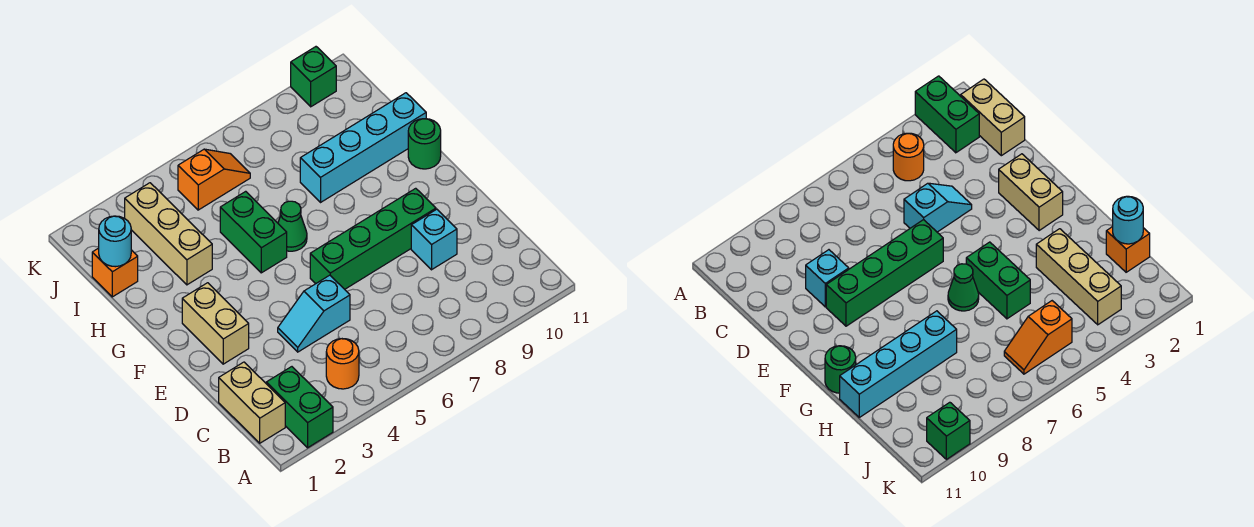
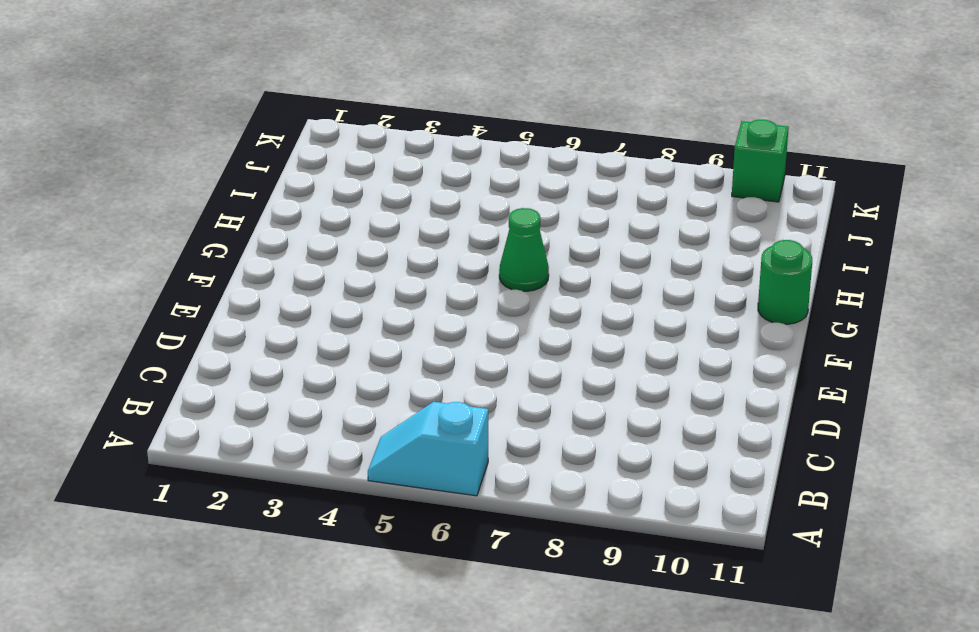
cyan slope A5:A6 level 1 top 6 -> cyan slope D4:D5 level 1 top 5
none -> green brick A2:B2 level 1
none -> tan brick B1:C1 level 1
none -> orange round brick B4 level 1

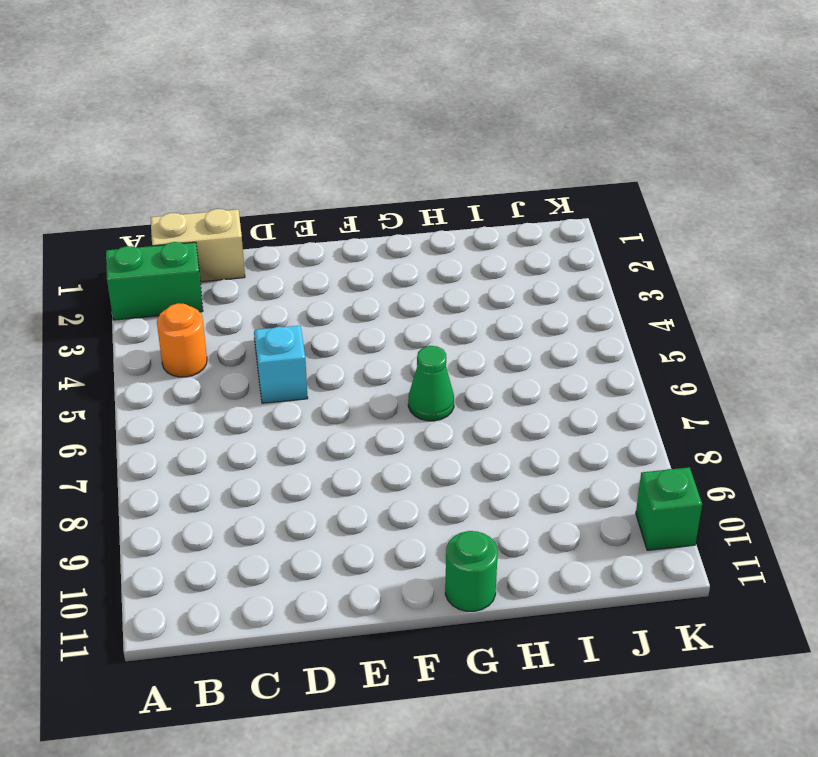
none -> cyan brick D9 level 1
none -> tan brick E2:F2 level 1
none -> green brick E6:E9 level 1

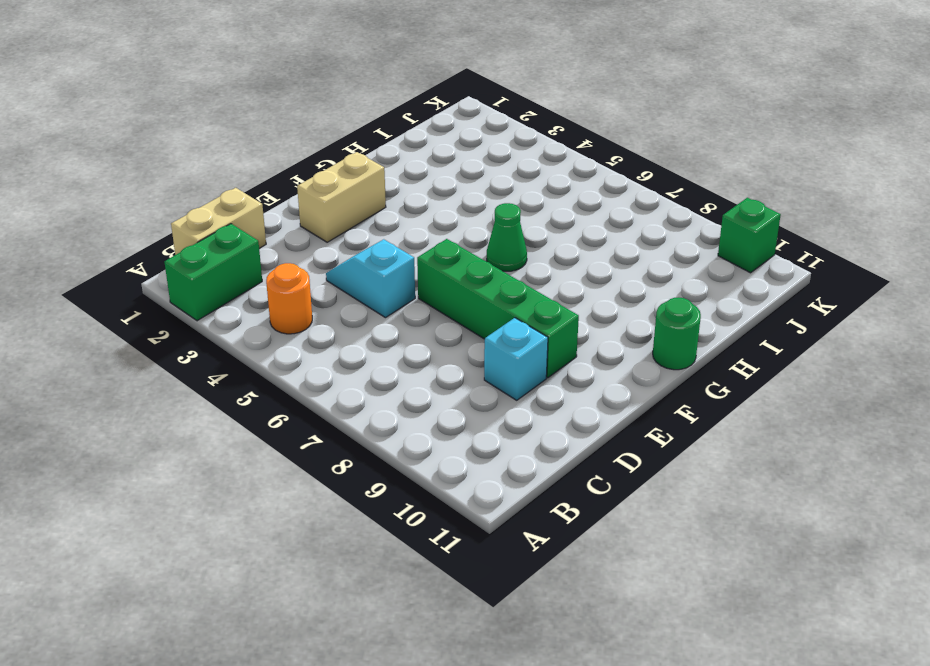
none -> green brick G5:H5 level 1
none -> tan brick H3:J3 level 1
none -> cyan brick H8:H11 level 1

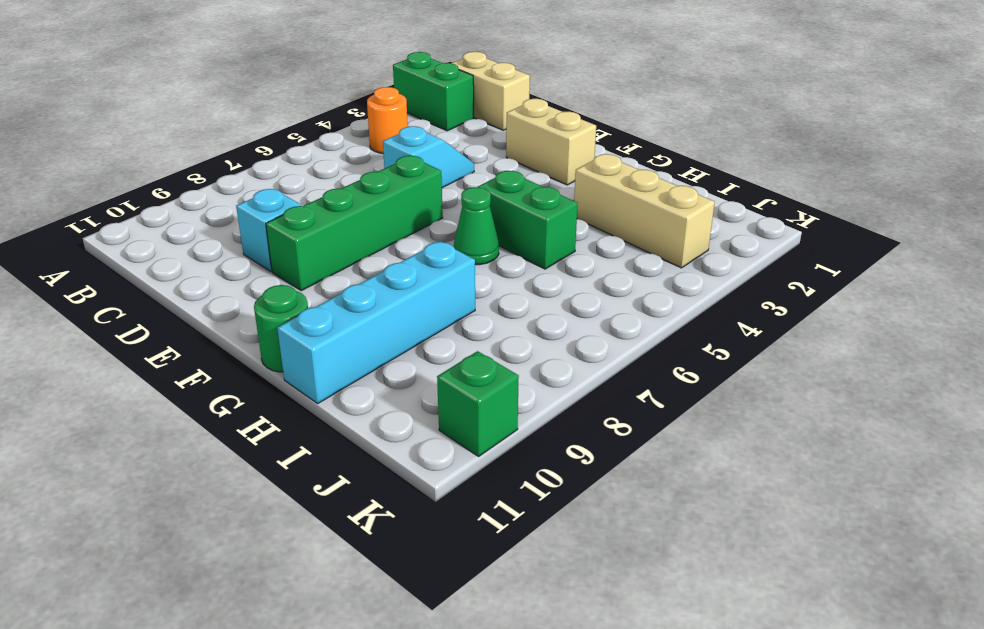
none -> orange brick I1 level 1
none -> orange slope J5:J6 level 1 top 5
none -> cyan round brick I1 level 2

